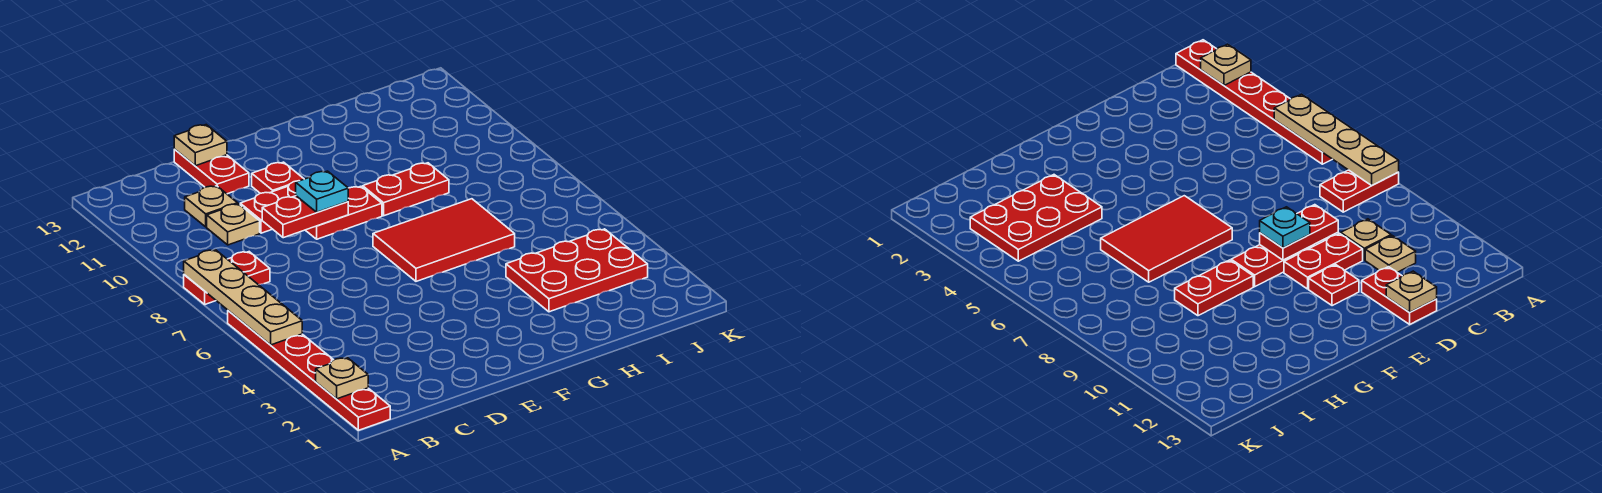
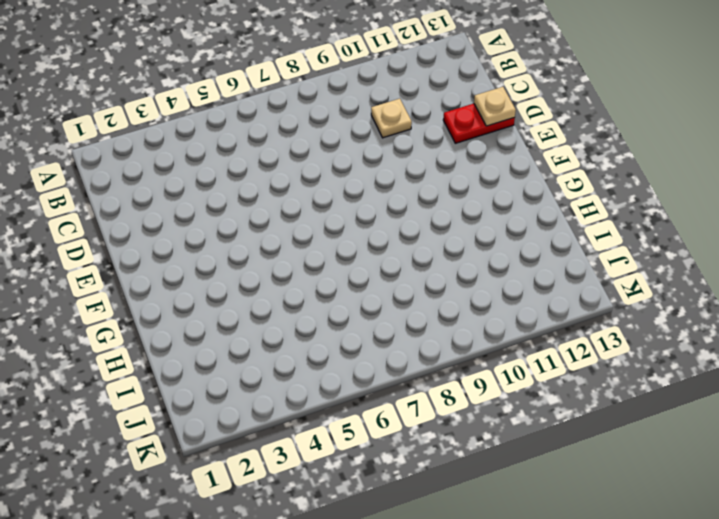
none -> red plate A1:A6 level 1
none -> red plate A8:B8 level 1
none -> tan plate C11 level 1

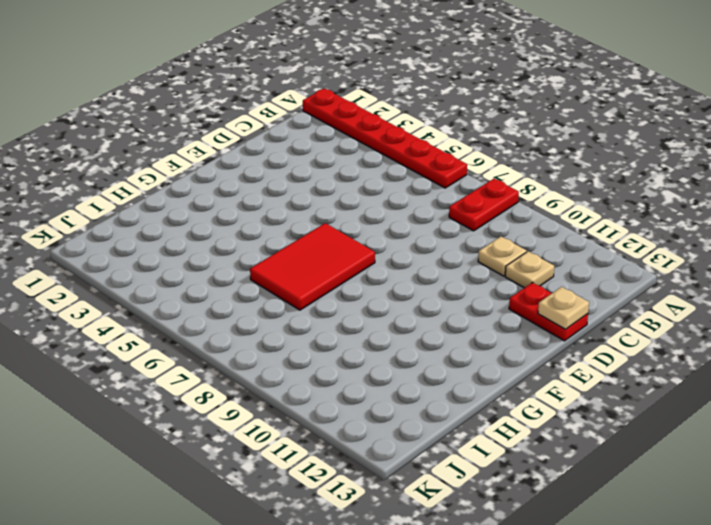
none -> red plate D10:E10 level 1
none -> red plate E9:F9 level 1
none -> red plate E11 level 1

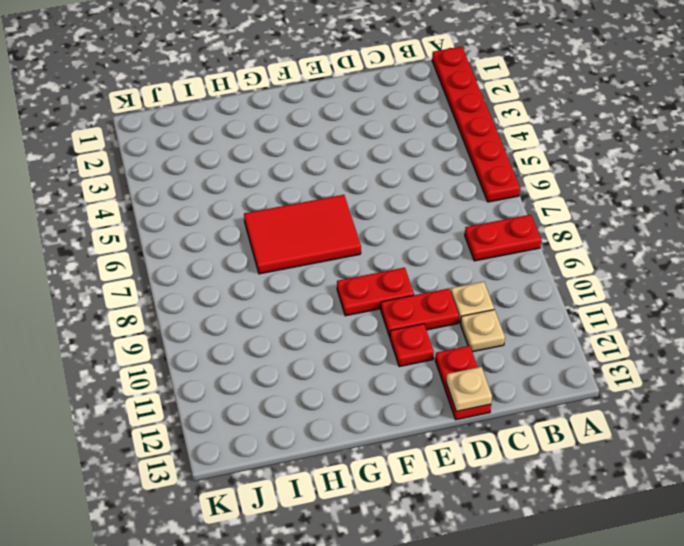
none -> red plate G9:H9 level 1
none -> red plate H3:J4 level 1
none -> tan plate A2 level 2

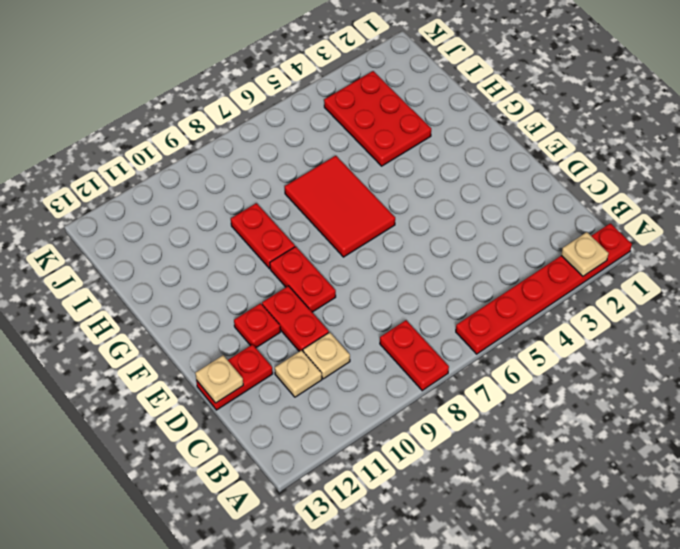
none -> tan plate A5:A8 level 2
none -> red plate D9:E9 level 2
none -> cyan plate E9 level 3

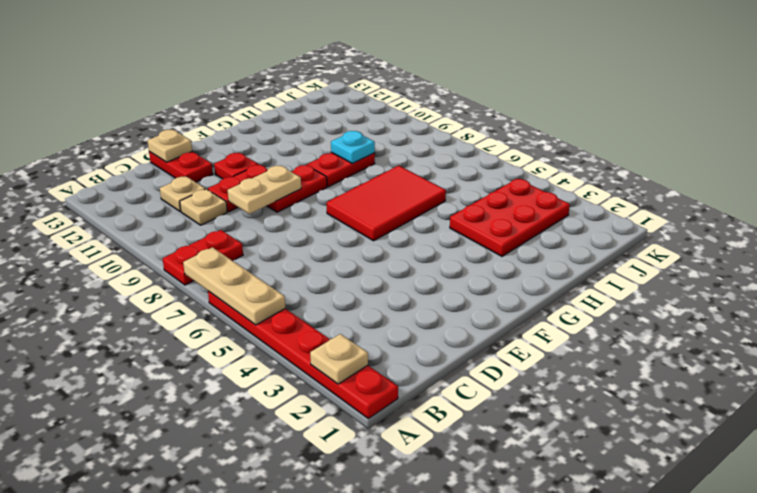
tan plate A5:A7 level 2 -> tan plate A5:A8 level 2
tan plate D9:E9 level 2 -> red plate D9:E9 level 2
cyan plate H9 level 2 -> cyan plate E9 level 3

